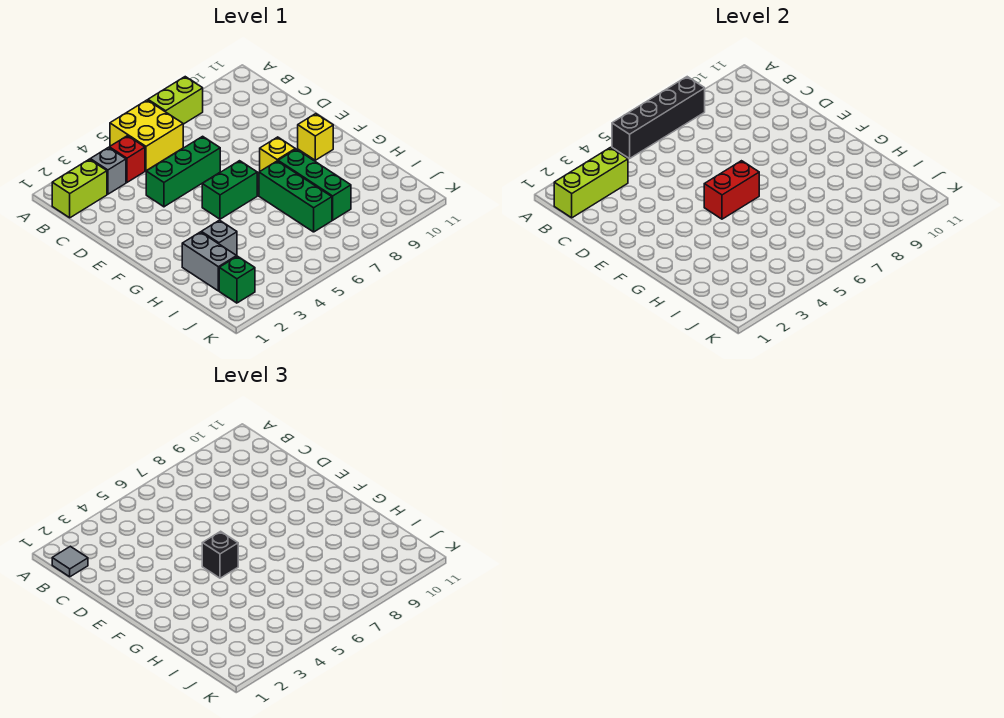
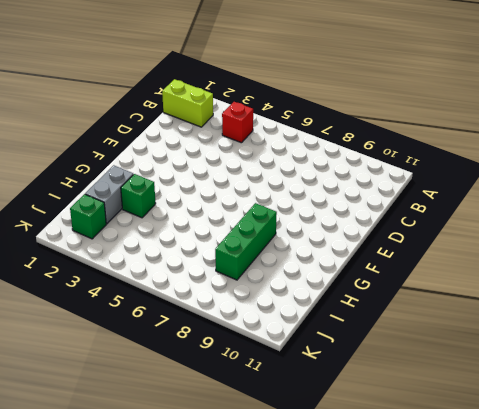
green brick H3 level 1 -> grey brick H3 level 1
none -> yellow brick A5:B6 level 1
none -> lime brick A7:A8 level 1
none -> grey brick B3 level 1

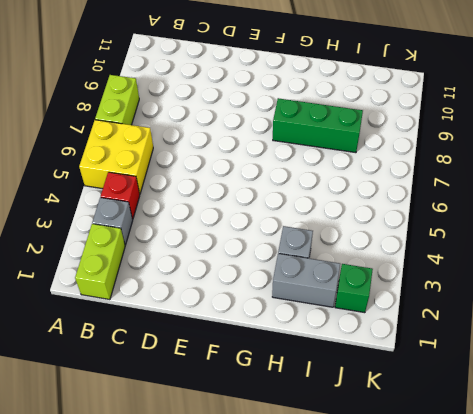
none -> green brick D4:D6 level 1
none -> green brick F5:F6 level 1
none -> yellow brick F8 level 1

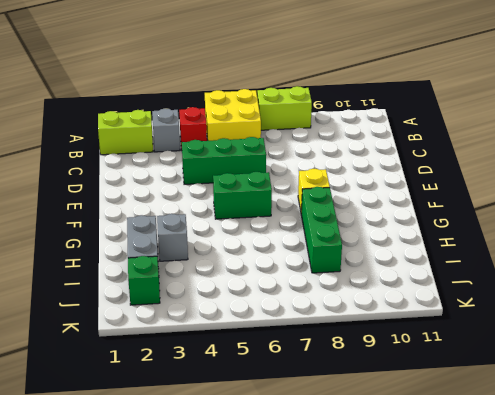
none -> yellow brick F10 level 1
none -> green brick G7:I7 level 1
none -> black brick A5:A8 level 2

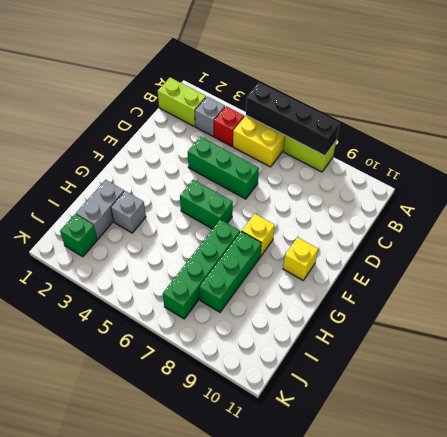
green brick G7:J7 level 1 -> green brick G7:I7 level 1
none -> lime brick B1:B3 level 2
none -> red brick F5:F6 level 2
none -> grey tile B1 level 3

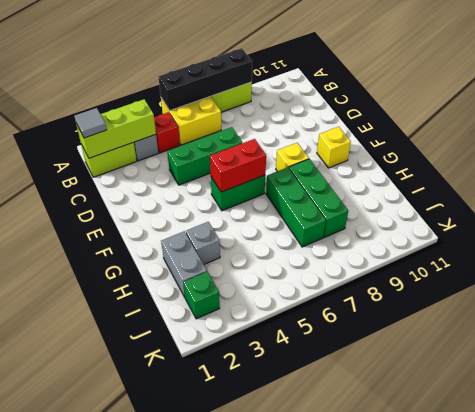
none -> black brick F5 level 3

